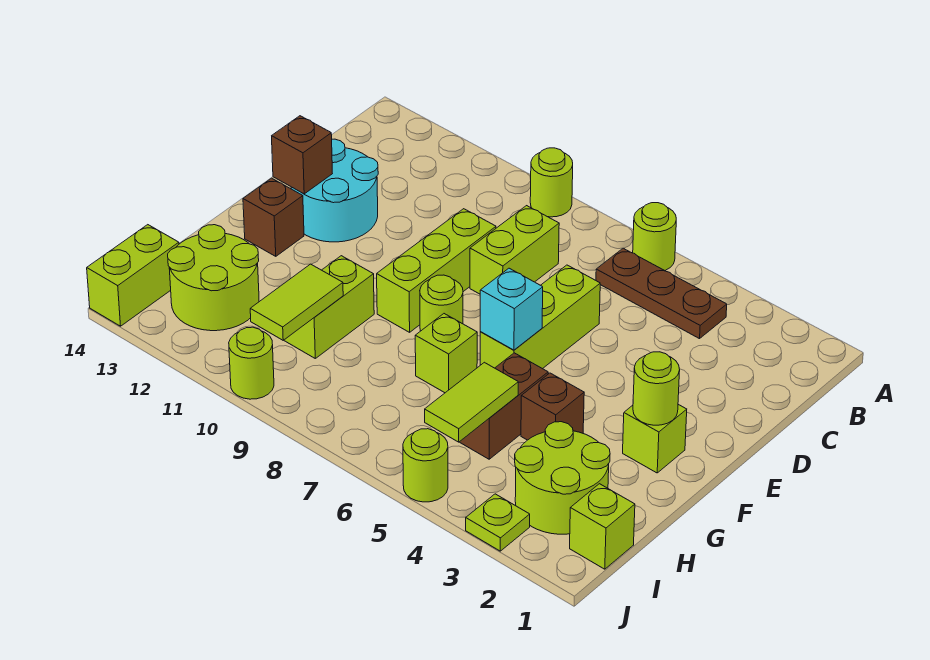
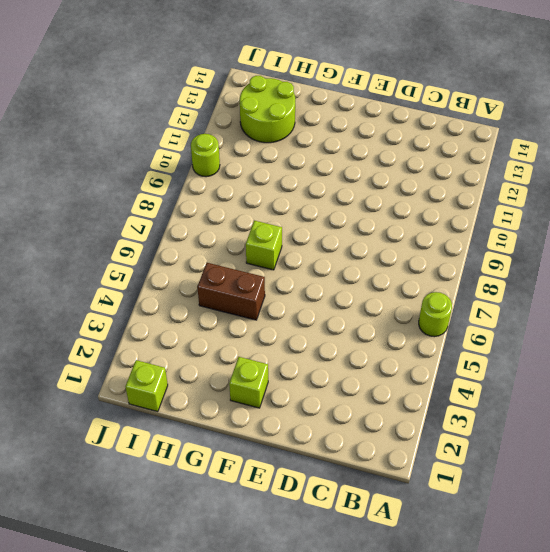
none -> lime round brick A9 level 1
none -> brown plate B4:B6 level 1
none -> lime brick C8:D8 level 1

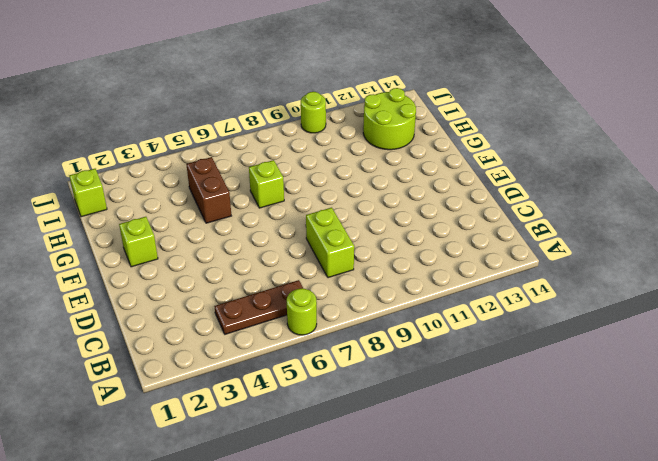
none -> lime round brick A9 level 1
none -> lime brick D6:F6 level 1
none -> lime brick D9:F9 level 1

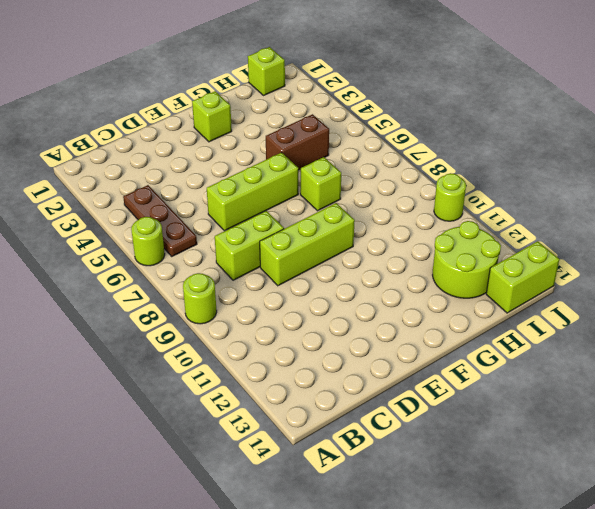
none -> cyan round brick D12:E13 level 1
none -> lime round brick F8 level 1
none -> brown brick F13 level 1

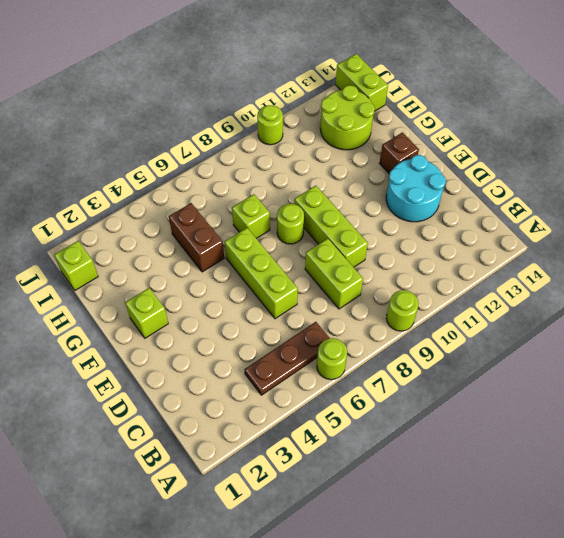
none -> brown brick G4 level 1
none -> lime brick G10:H10 level 1
none -> lime round brick H2:I3 level 1

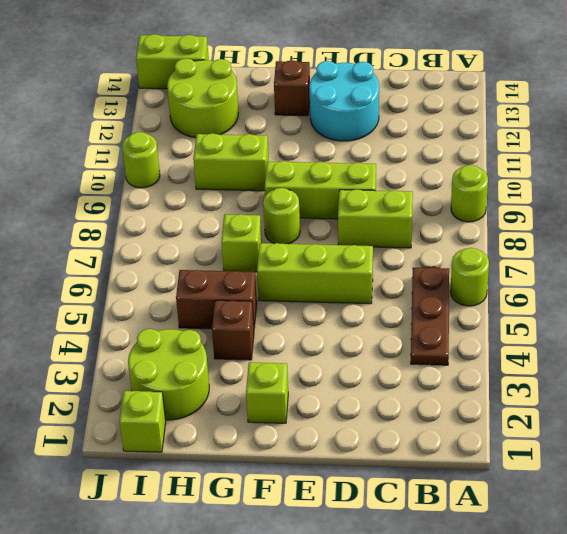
none -> lime plate J3 level 1
none -> lime round brick J5 level 1
none -> brown brick E13 level 2

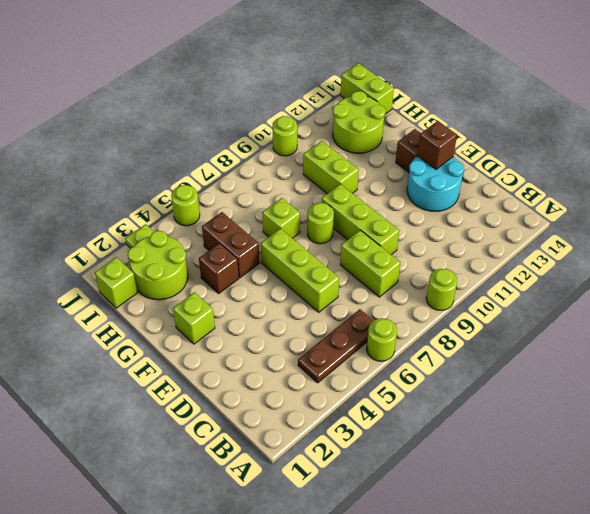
none -> lime round brick F2 level 2
none -> cyan brick F6 level 2
none -> lime tile H5:I5 level 2

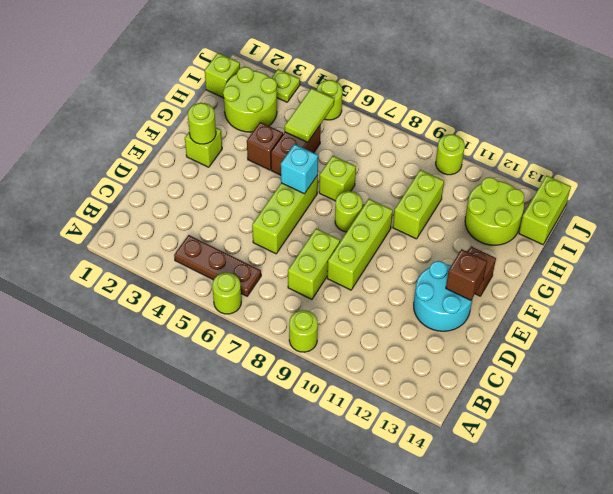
none -> lime tile H10:I10 level 2

